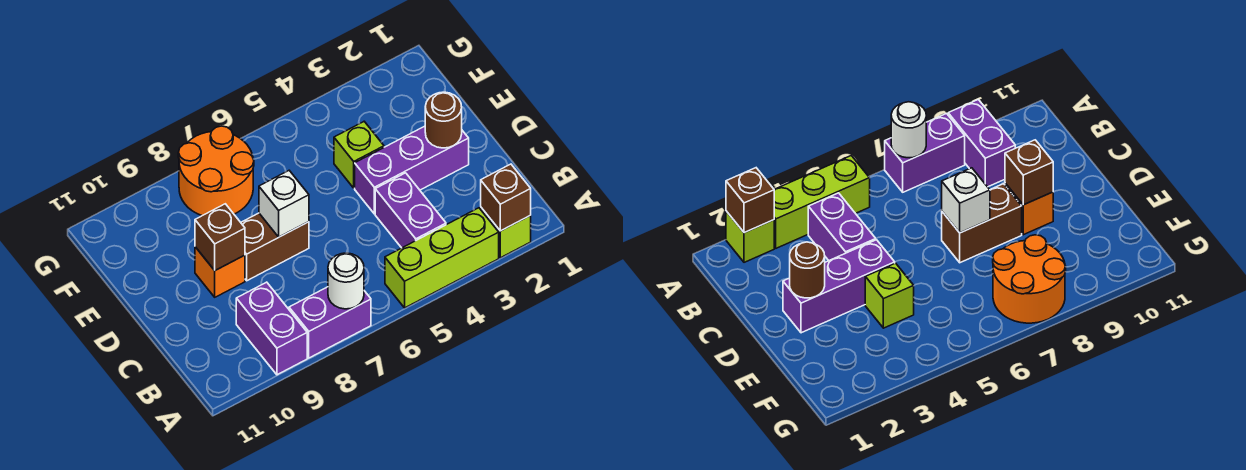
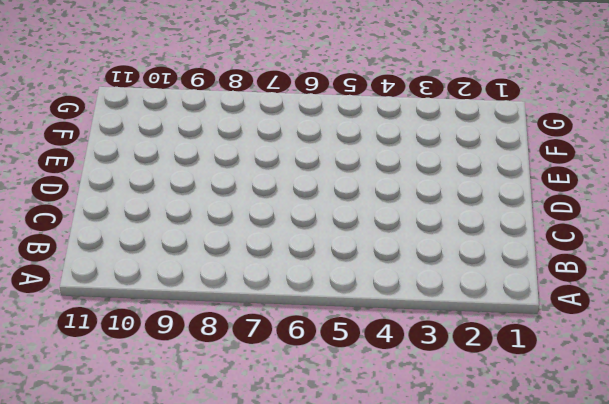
none -> lime brick A2 level 1
none -> lime brick A3:A5 level 1
none -> purple brick A7:A8 level 1

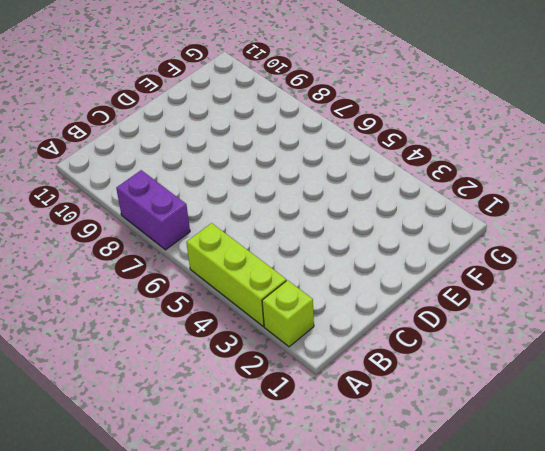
none -> purple brick A9:B9 level 1
none -> purple brick B4:C4 level 1
none -> purple brick D2:D4 level 1

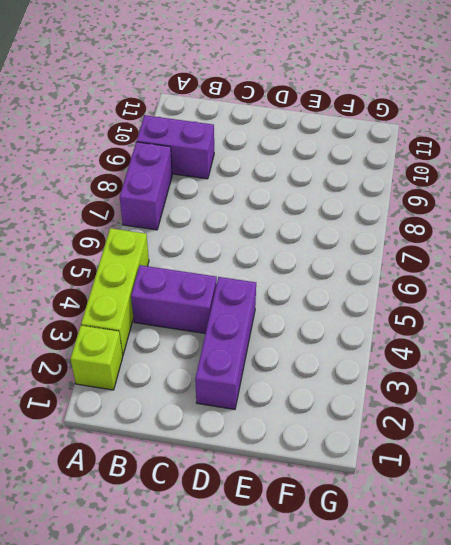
none -> brown brick D7:D8 level 1
none -> orange brick D9 level 1
none -> lime brick E4 level 1

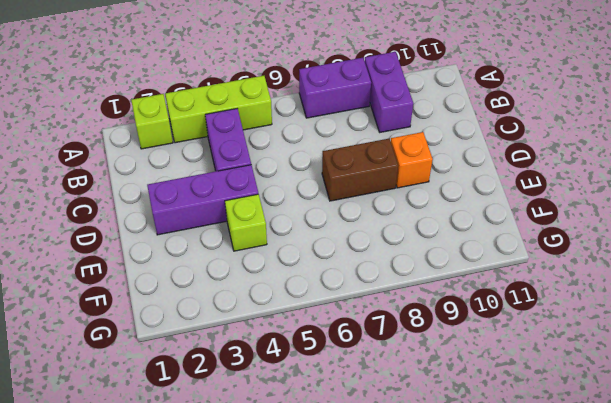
none -> orange round brick F7:G8 level 1
none -> brown brick A2 level 2
none -> white round brick A7 level 2

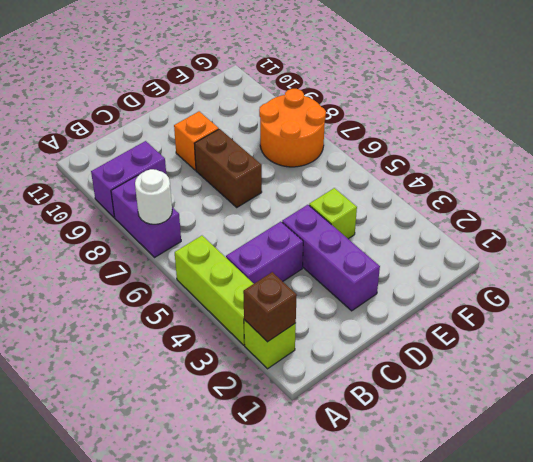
none -> brown round brick D2 level 2
none -> white brick D7 level 2
none -> brown brick D9 level 2

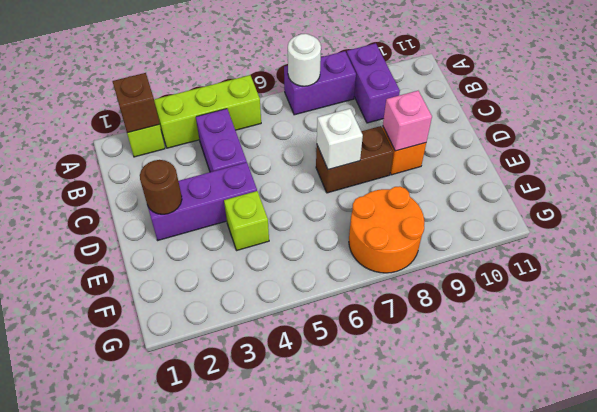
pink brick D9 level 2 -> brown brick D9 level 2

